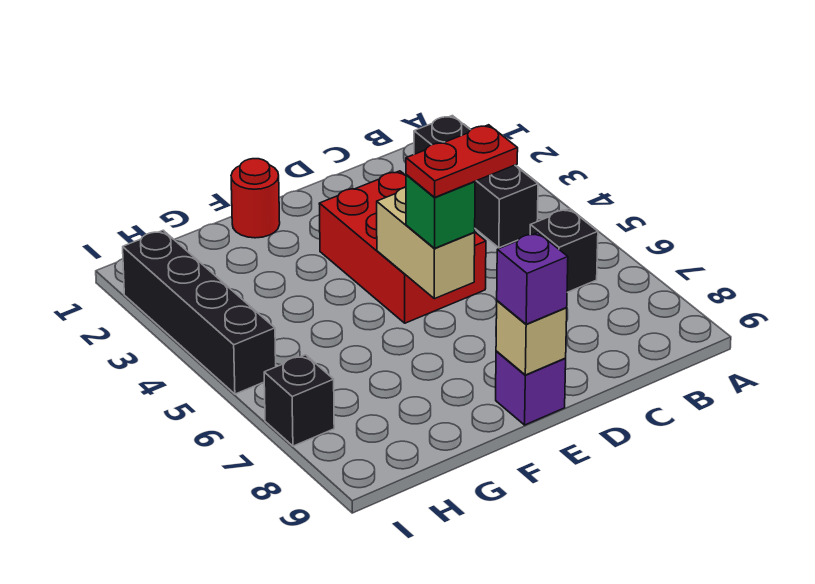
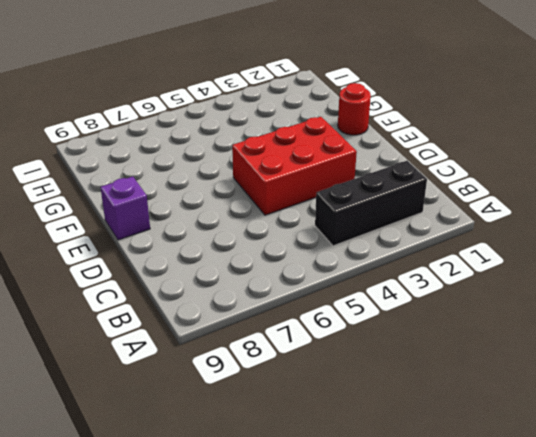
none -> black brick B6 level 1
none -> black brick I2:I5 level 1
none -> black brick I7 level 1

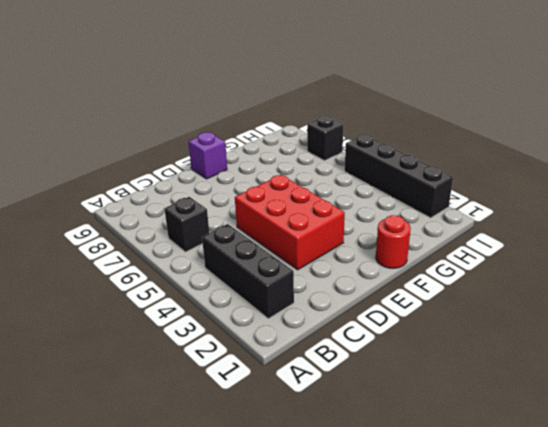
none -> tan brick E5:E6 level 2
none -> tan brick E9 level 2
none -> green brick E6 level 3

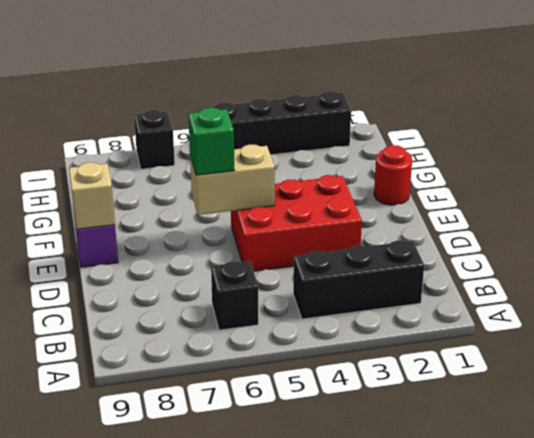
none -> purple brick E9 level 3
none -> red plate D6:E6 level 4

